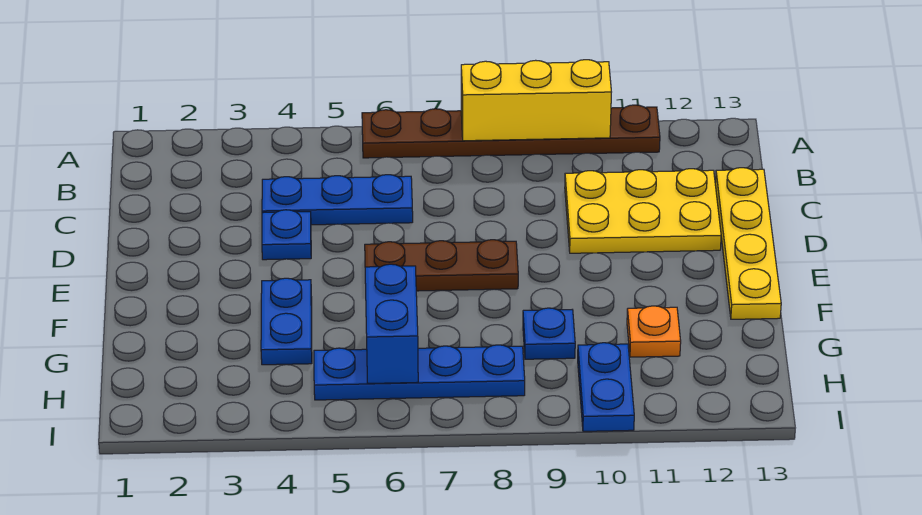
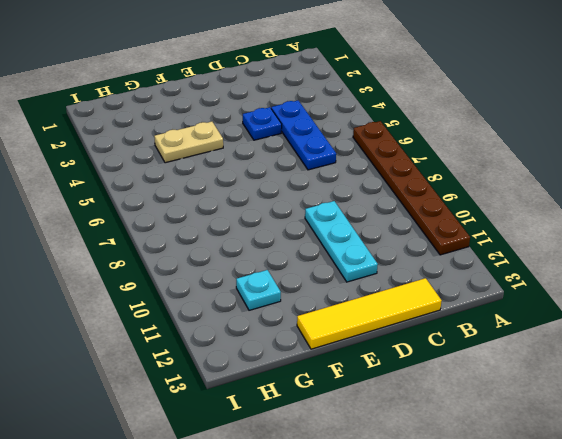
yellow tile C13:F13 level 1 -> yellow plate C13:F13 level 1
cyan plate D9:D11 level 1 -> yellow plate C10:D12 level 1
tan plate F4:G4 level 1 -> blue plate F4:G4 level 1
cyan plate G11 level 1 -> orange plate G11 level 1
none -> brown plate E6:E8 level 1
none -> blue plate G9 level 1
none -> blue plate H5:H8 level 1

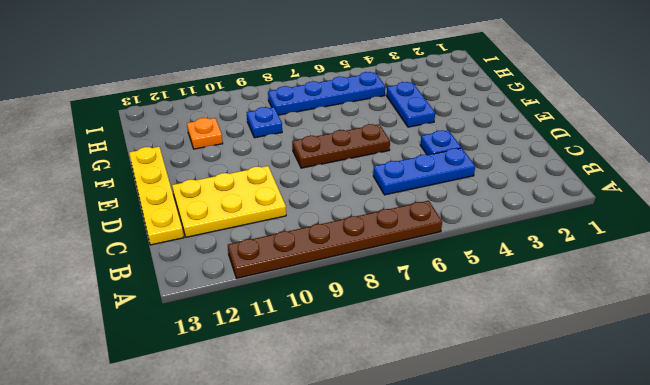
none -> blue plate H10:I10 level 1
none -> yellow brick A8:A10 level 2
none -> blue brick G6:H6 level 2

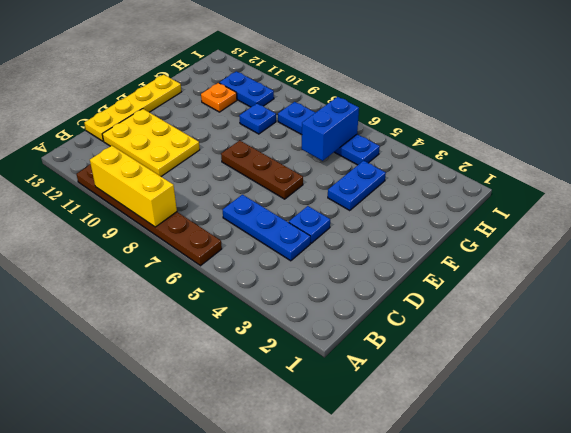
blue plate H10:H11 level 1 -> blue plate H10:I10 level 1

